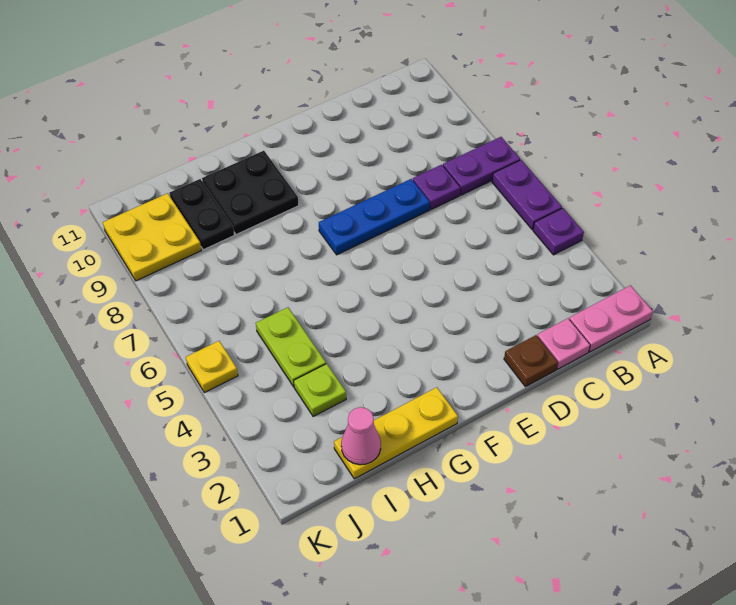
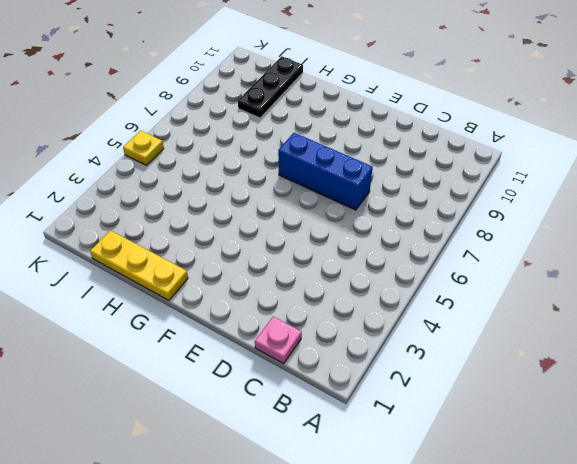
blue brick D7:F7 level 1 -> blue plate D7:F7 level 1
black plate I9:I11 level 1 -> black plate I9:I10 level 1
none -> pink plate A1:B1 level 1
none -> purple plate A4 level 1
none -> purple plate A5:A6 level 1

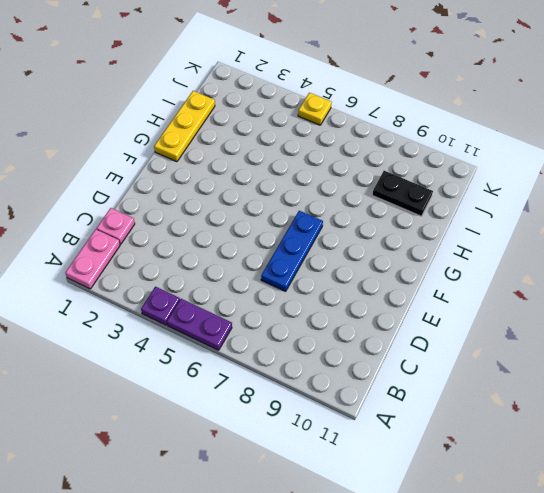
none -> purple plate A7:B7 level 1
none -> purple plate C7 level 1
none -> brown plate D1 level 1

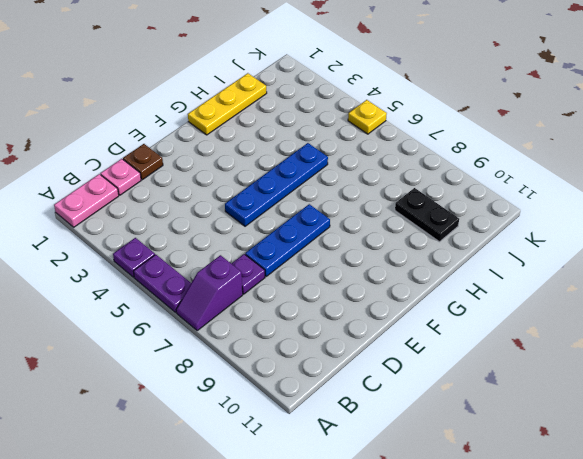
purple slope A7:B7 level 1 top B -> purple plate A7:B7 level 1
blue plate E5:H5 level 1 -> none
none -> black plate G9:H10 level 1
none -> lime plate I3 level 1
none -> lime plate I4:I5 level 1

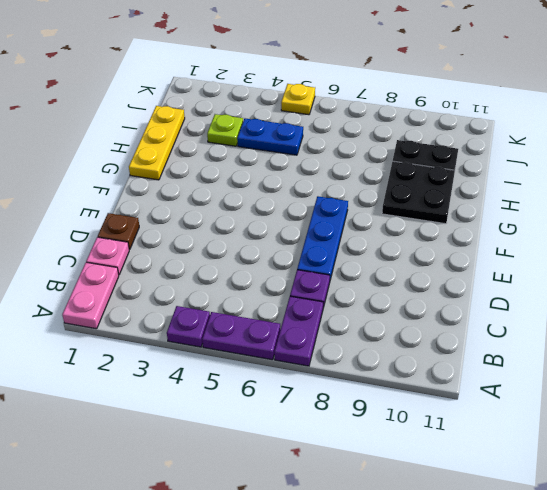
blue plate I4:I5 level 1 -> lime plate I4:I5 level 1
none -> yellow plate J9:K10 level 1
none -> pink cone I1 level 2

